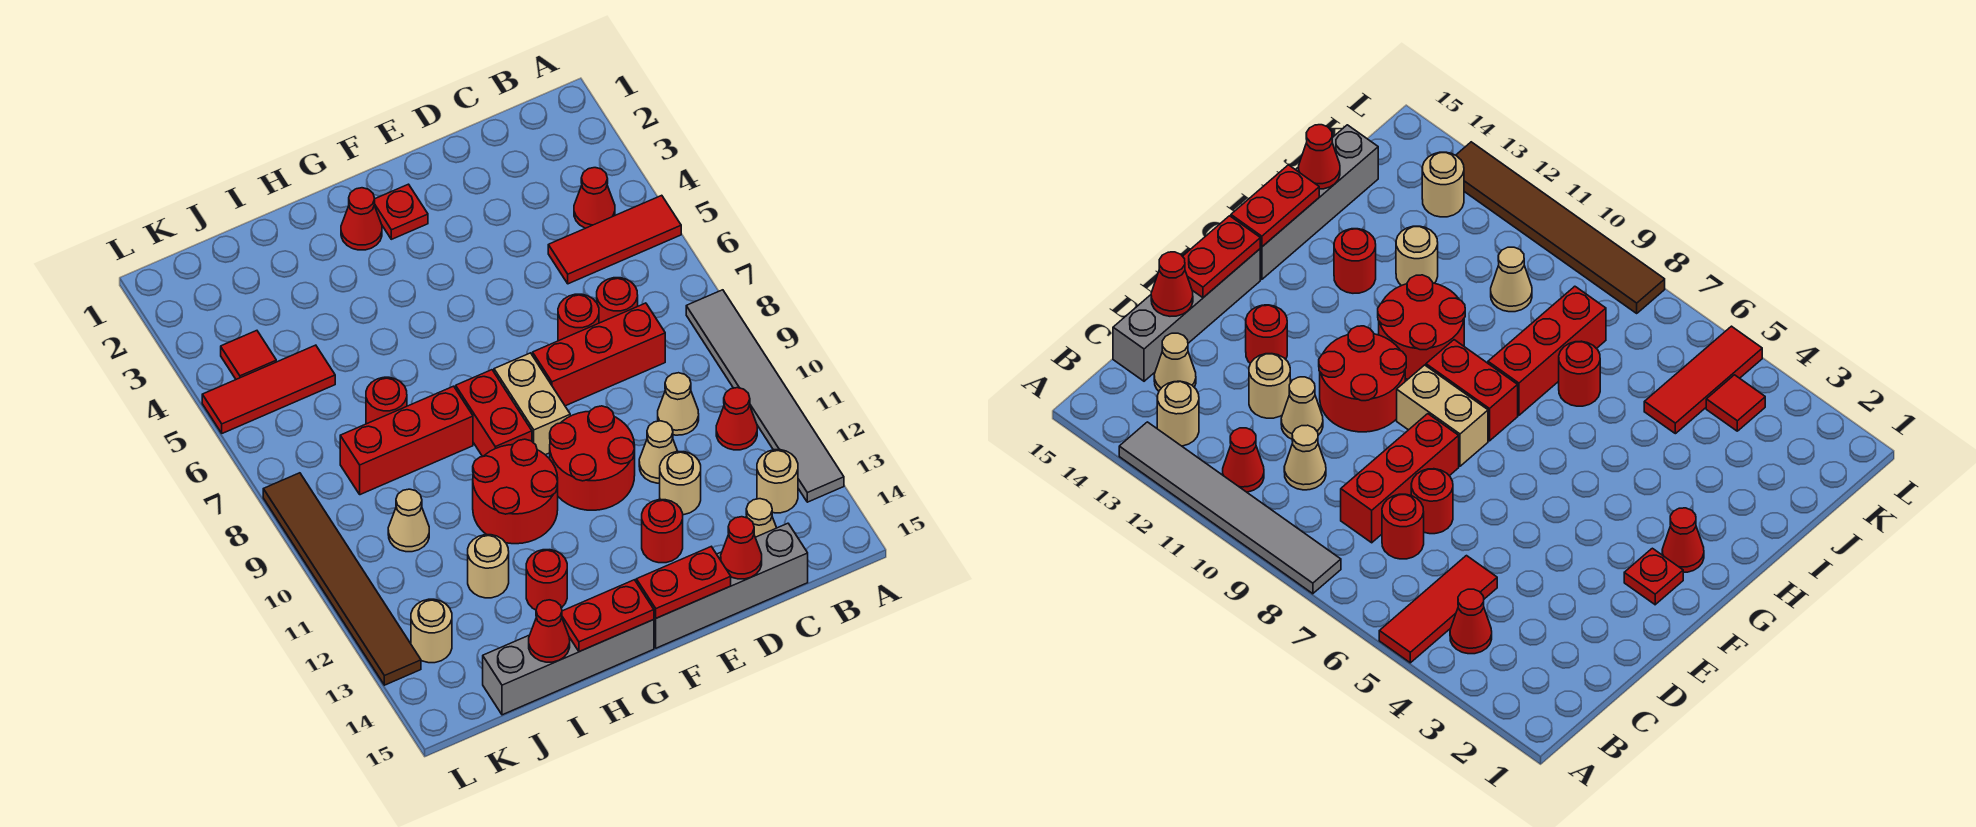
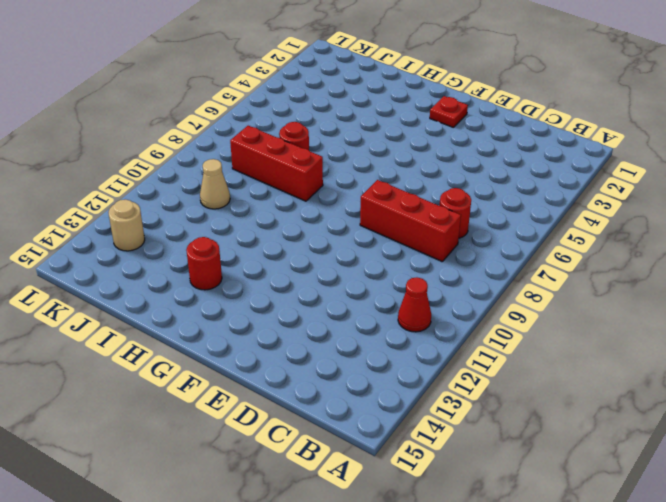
none -> red tile A5:C5 level 1
none -> grey tile A8:A13 level 1
none -> red cone B4 level 1
none -> tan round brick B13 level 1

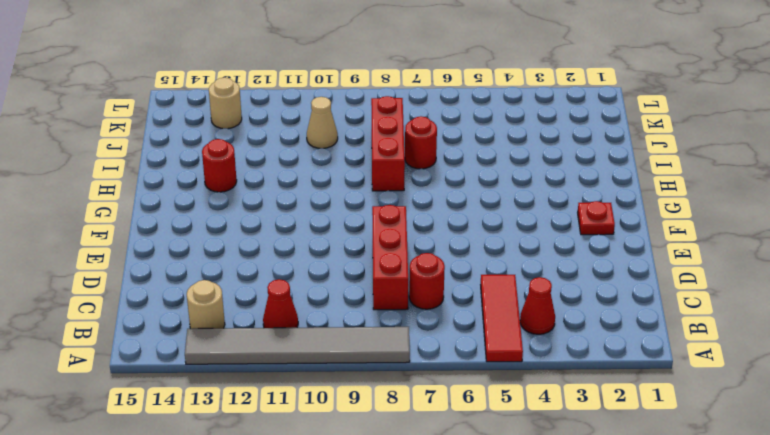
none -> tan cone C10 level 1
none -> tan cone C14 level 1
none -> grey brick C15:F15 level 1
none -> red round brick D7 level 1

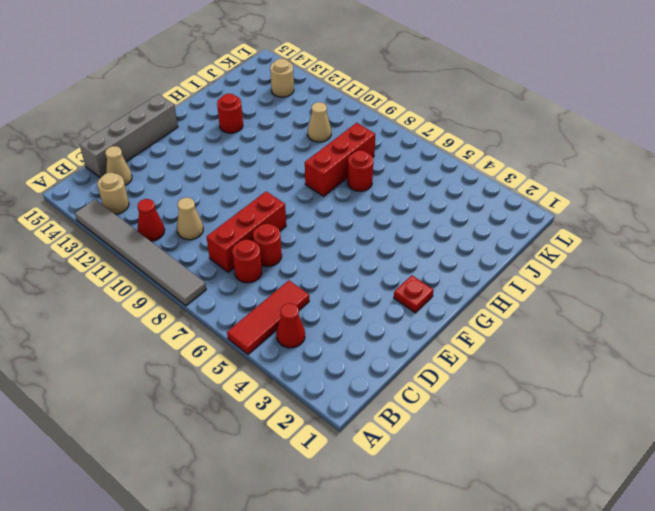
none -> tan cone D11 level 1
none -> tan round brick D12 level 1
none -> red round brick E10:F11 level 1
none -> red round brick E13 level 1

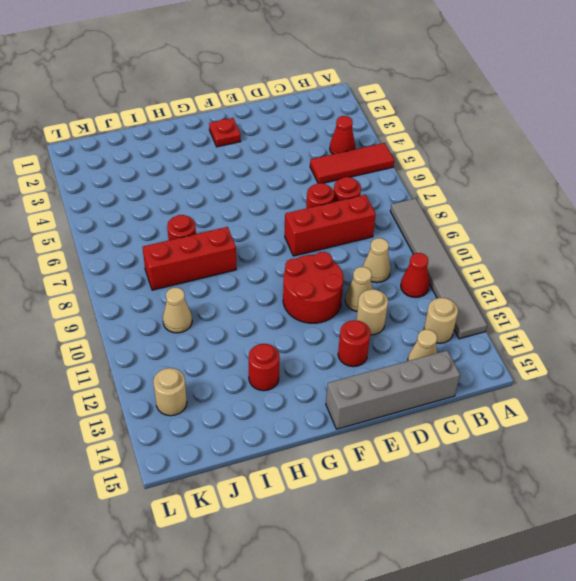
none -> tan brick F8:F9 level 1
none -> red cone G2 level 1
none -> red brick G8:G9 level 1
none -> red round brick G10:H11 level 1

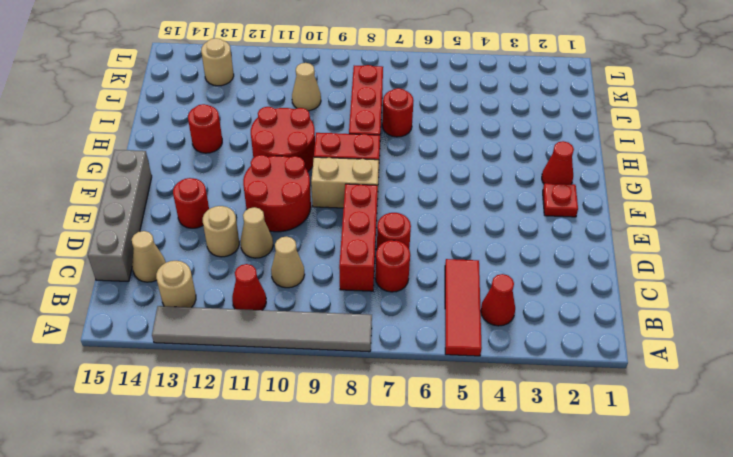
none -> grey brick G15:J15 level 1
none -> tan round brick I12 level 1
none -> red tile J5:L5 level 1
none -> red tile K4 level 1

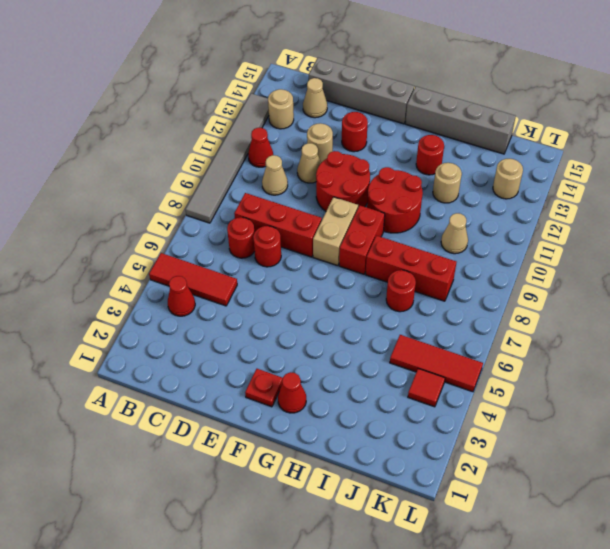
none -> brown tile L8:L13 level 1
none -> red cone D15 level 2
none -> red plate E15:F15 level 2
none -> red plate G15:H15 level 2

